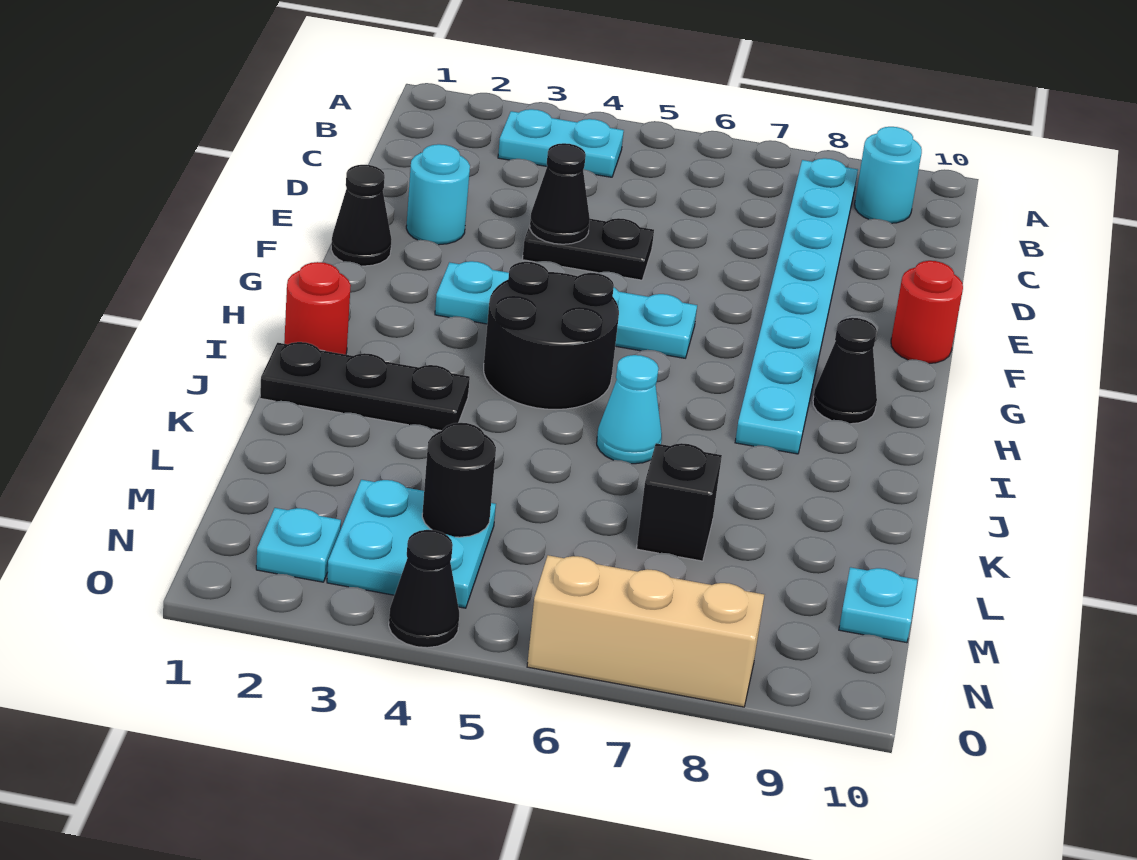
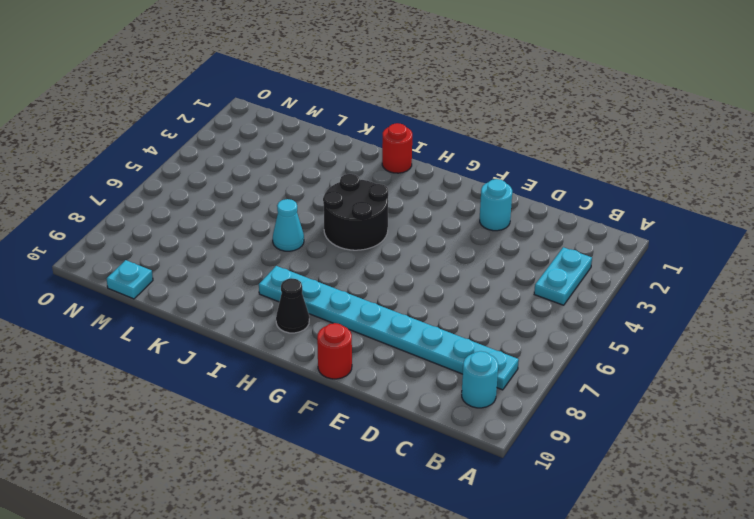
none -> black plate E4:E5 level 1
none -> black cone F1 level 1
none -> cyan plate G3:G6 level 1

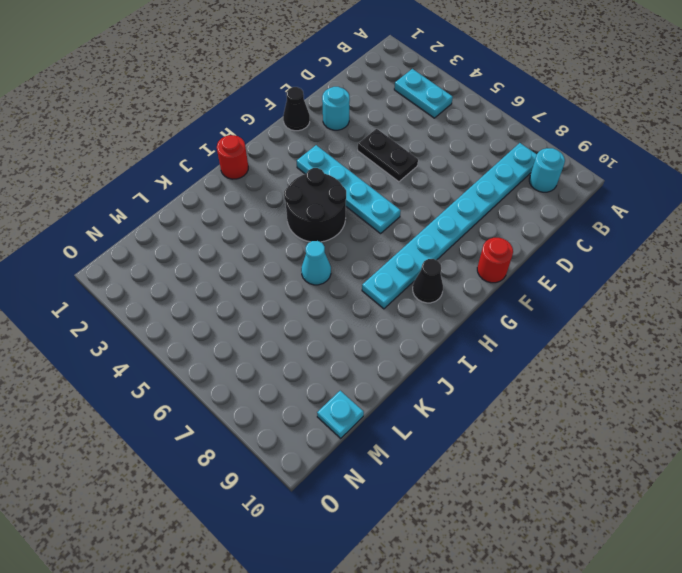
none -> black plate J1:J3 level 1
none -> black brick L7 level 1
none -> cyan plate M3:N4 level 1

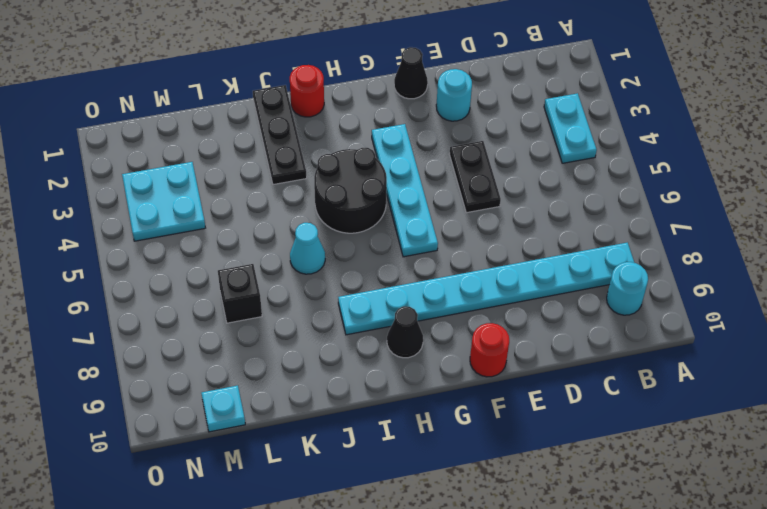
none -> cyan plate N2 level 1
none -> black cone O4 level 1
none -> tan brick O6:O8 level 1

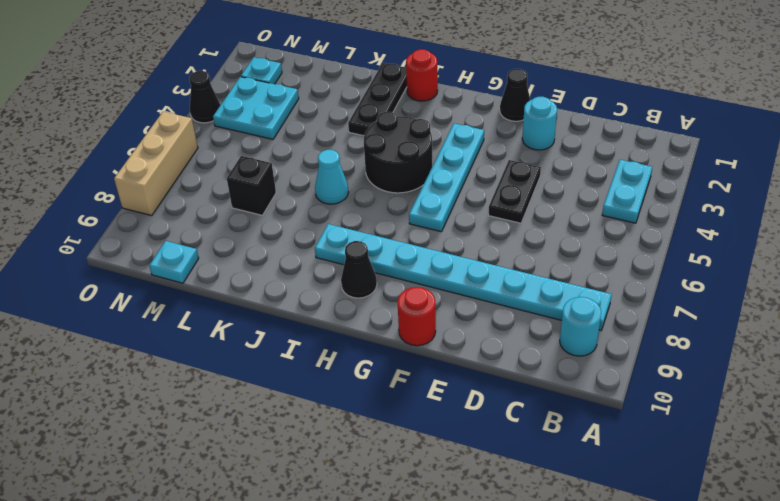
none -> black cone E4 level 2
none -> black round brick M4 level 2

